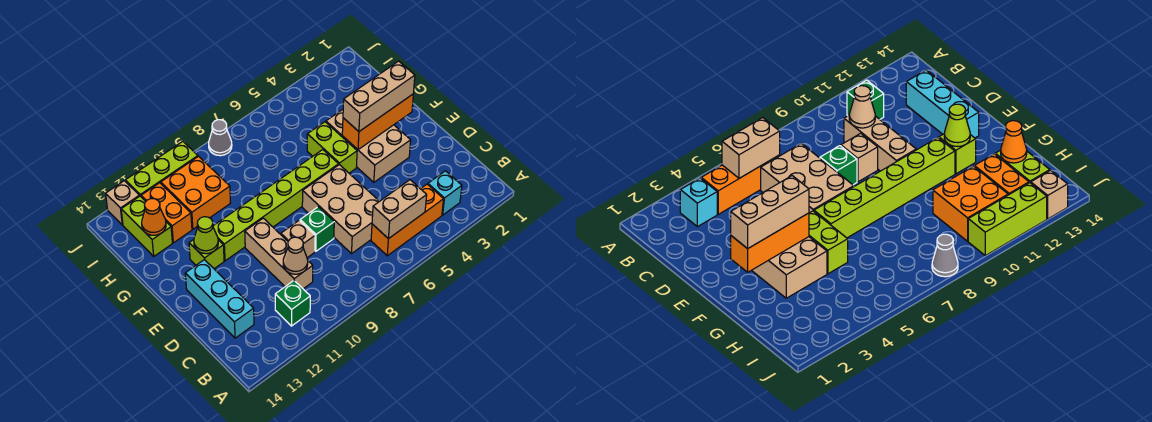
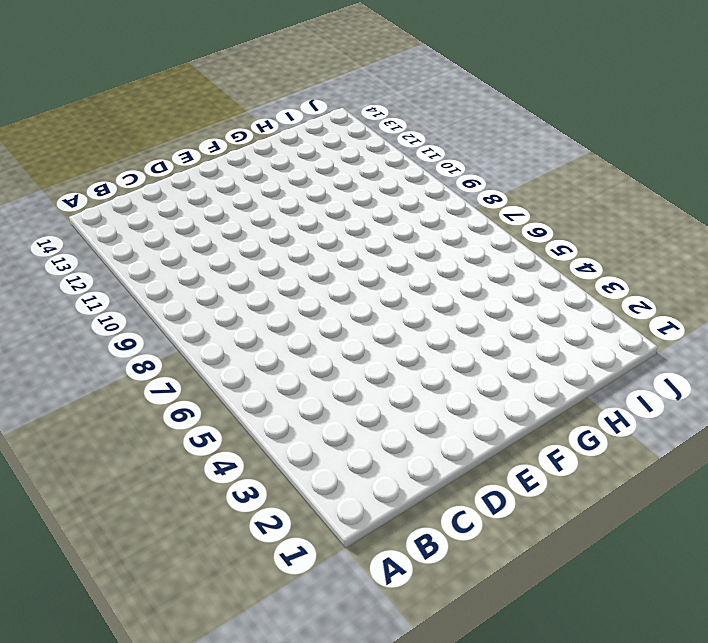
none -> cyan brick B3 level 1
none -> orange brick B4:B6 level 1
none -> green brick B11 level 1

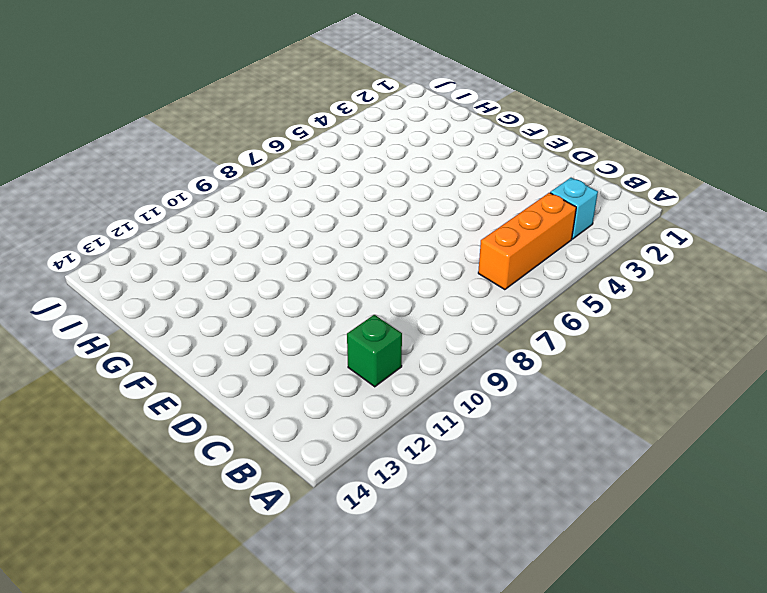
none -> tan brick C6:E7 level 1
none -> tan brick C10:E10 level 1
none -> cyan brick C13:E13 level 1

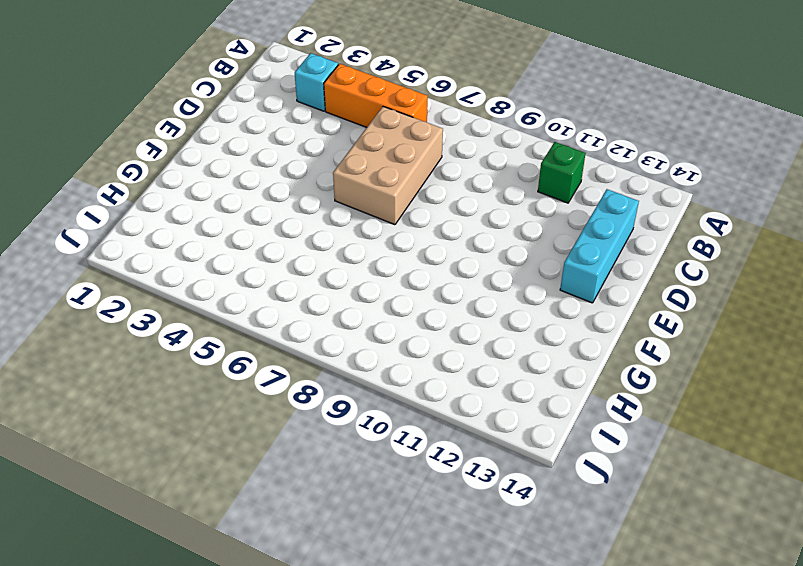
none -> tan brick C10:E10 level 1
none -> green brick D8 level 1
none -> tan brick D9 level 1

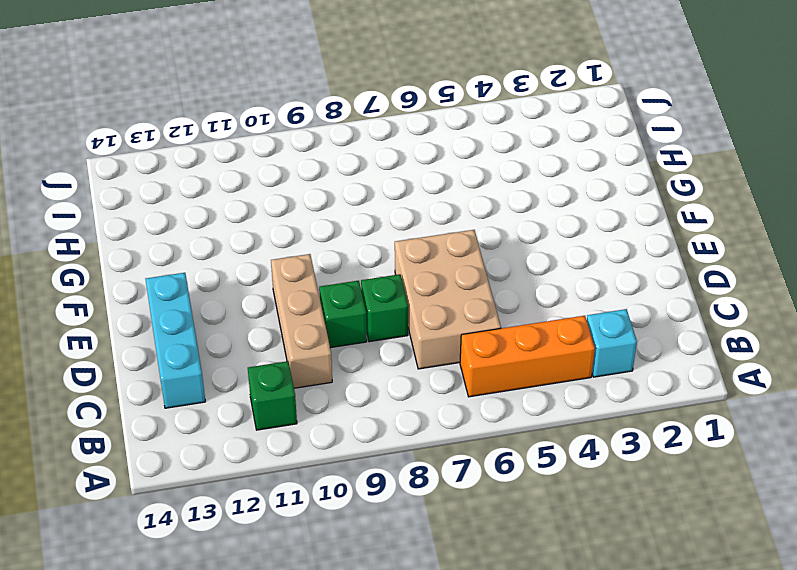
green brick D9 level 1 -> tan brick D9 level 1
none -> tan brick E3:G4 level 1
none -> lime brick F5:G5 level 1
none -> lime brick F6:F11 level 1

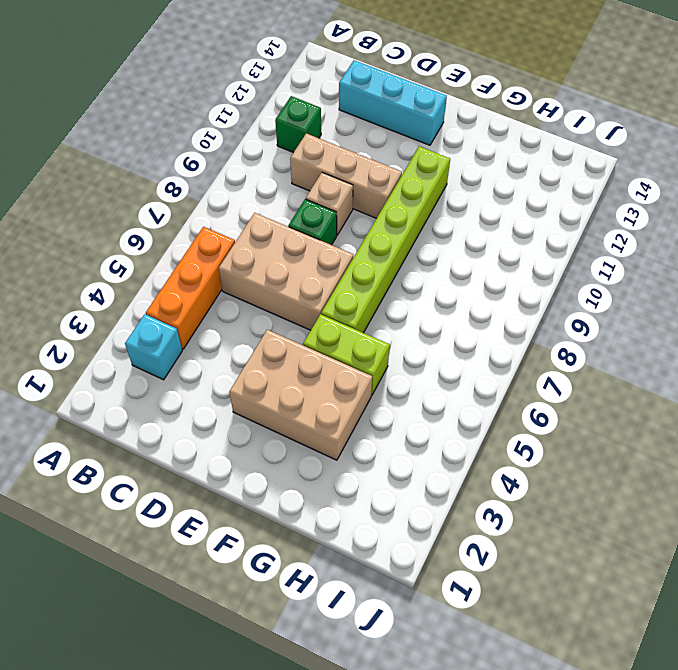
none -> lime brick F12 level 1
none -> orange brick H10:I11 level 1
none -> orange brick H12:I12 level 1

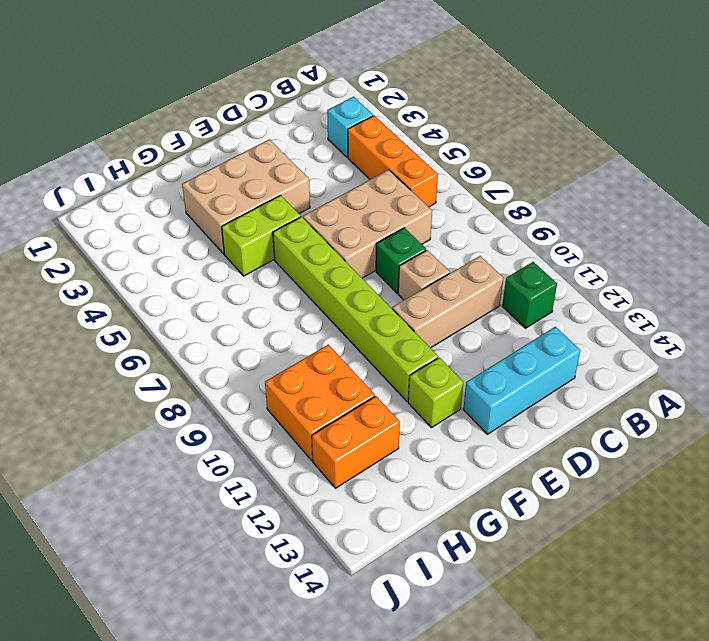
none -> lime brick H13:I13 level 1
none -> grey cone J8 level 1
none -> lime brick J10:J12 level 1

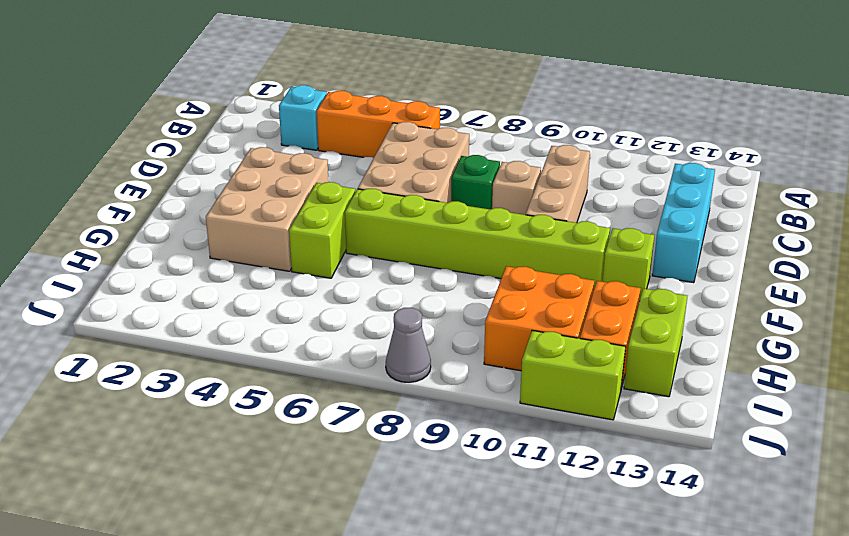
lime brick J11:J12 level 1 -> lime brick J10:J12 level 1
none -> green brick B11 level 1
none -> tan brick J13 level 1
none -> tan brick B5:B6 level 2

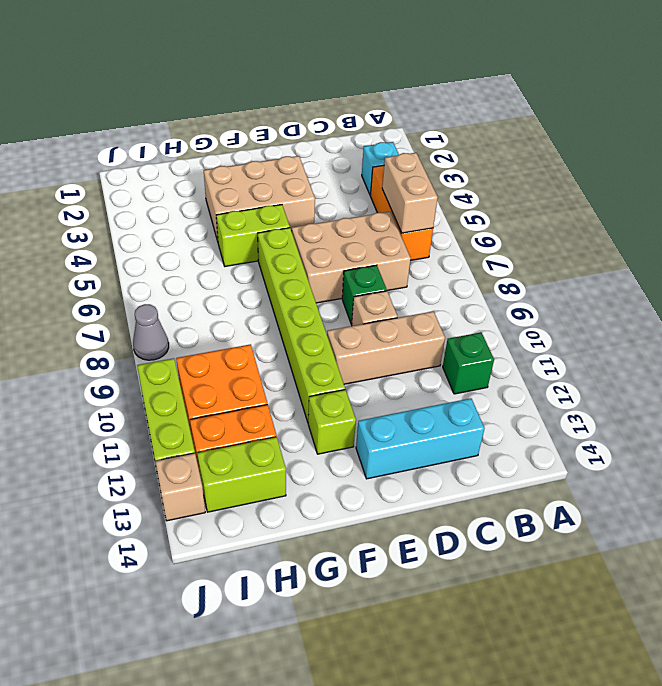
none -> tan cone C10 level 2
none -> orange brick F2:F4 level 2
none -> lime cone F12 level 2

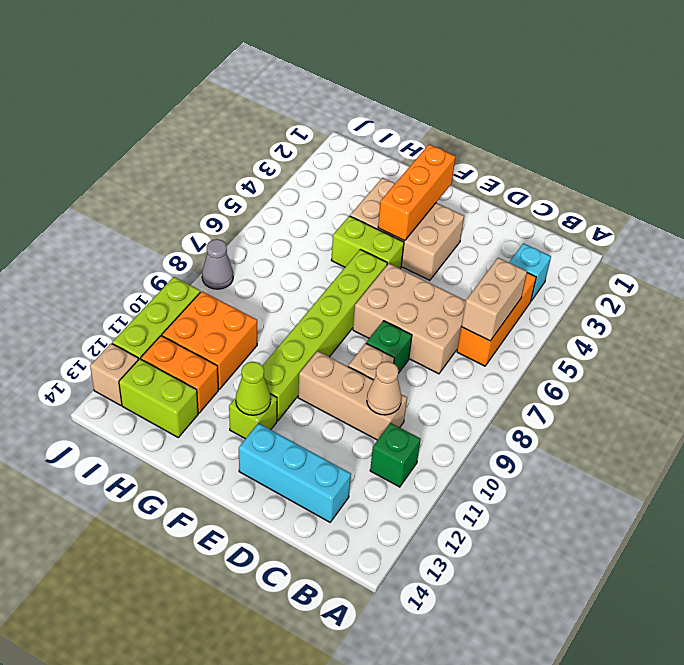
none -> orange cone H13 level 2
none -> tan brick F2:F4 level 3

